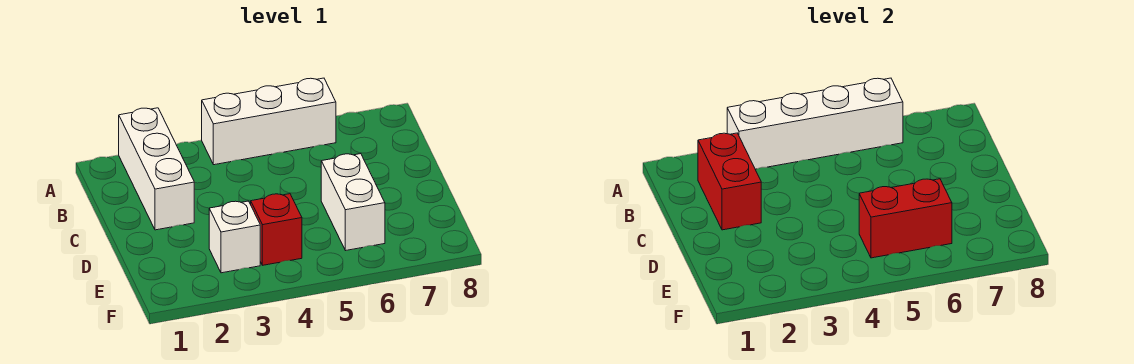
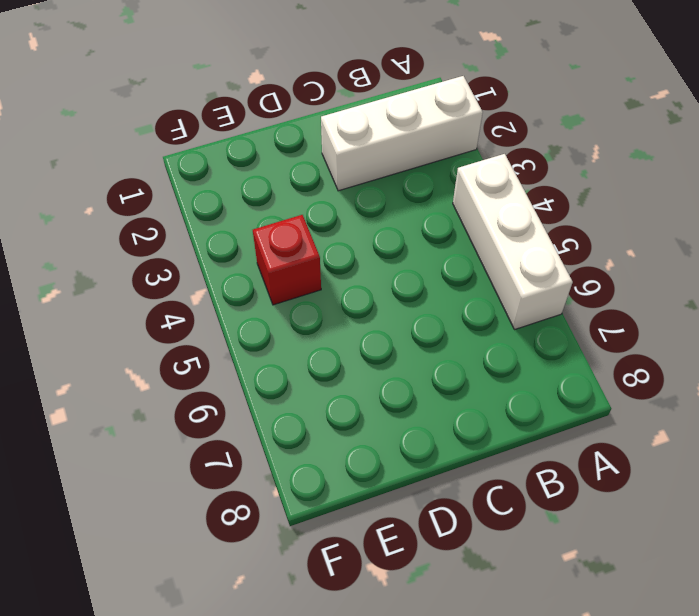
none -> white brick D6:E6 level 1
none -> white brick E3 level 1

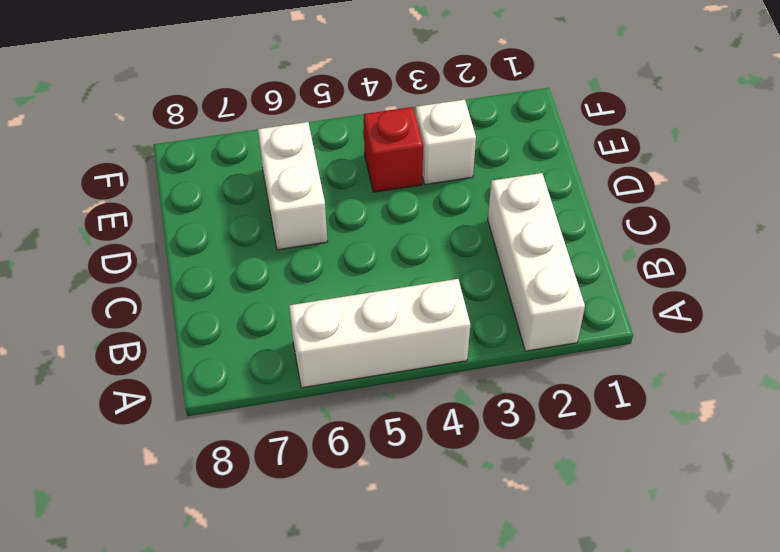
none -> white brick A3:A6 level 2
none -> red brick B2:C2 level 2

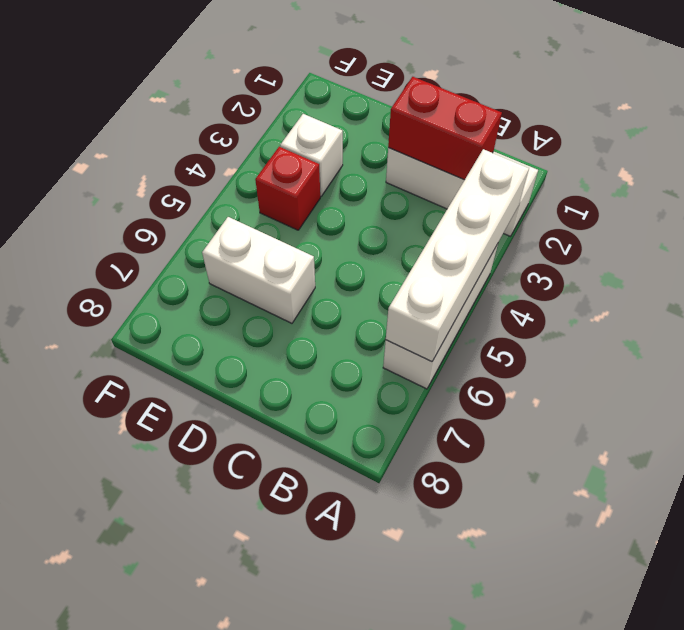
none -> red brick E5:E6 level 2

